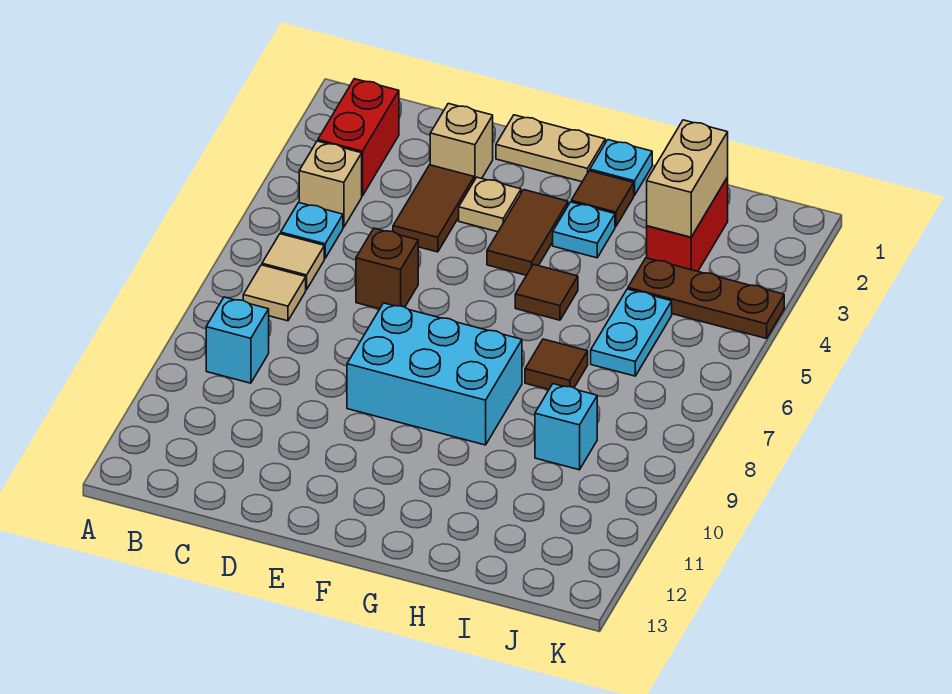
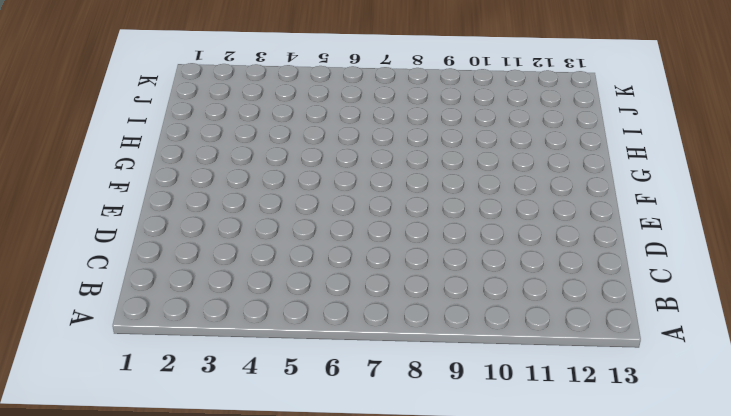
none -> red brick B2:B3 level 1
none -> tan brick B4 level 1
none -> cyan plate B5 level 1

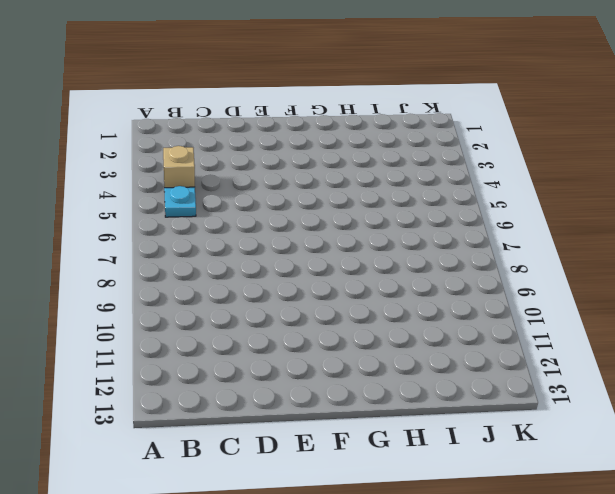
none -> red brick B2:B3 level 1
none -> tan tile B6 level 1
none -> tan tile B7 level 1

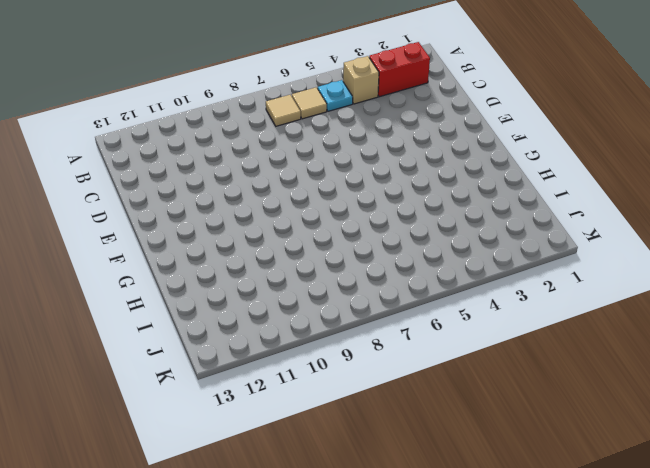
none -> cyan brick B9 level 1
none -> tan brick D2 level 1
none -> brown tile D3:D4 level 1

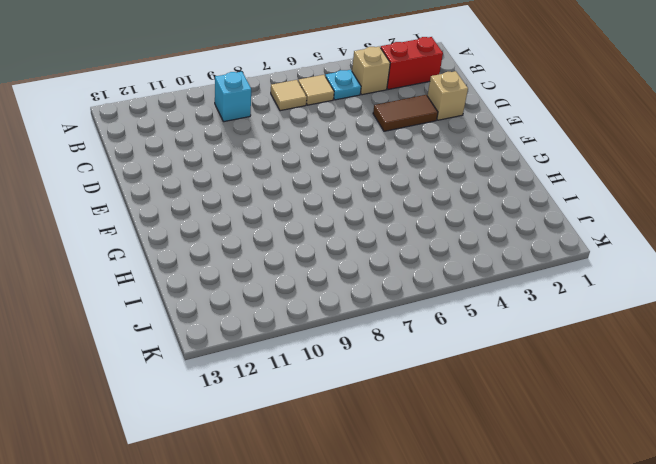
none -> brown brick D6 level 1
none -> tan plate E1:F1 level 1
none -> tan plate E3 level 1

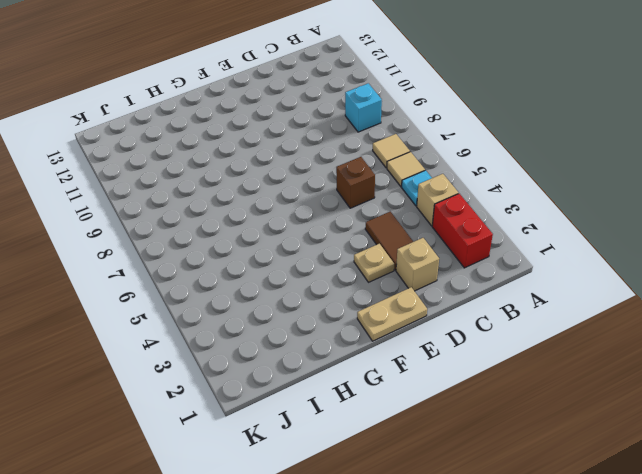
none -> cyan brick E8:G9 level 1
none -> brown tile F3:F4 level 1
none -> cyan plate G1 level 1

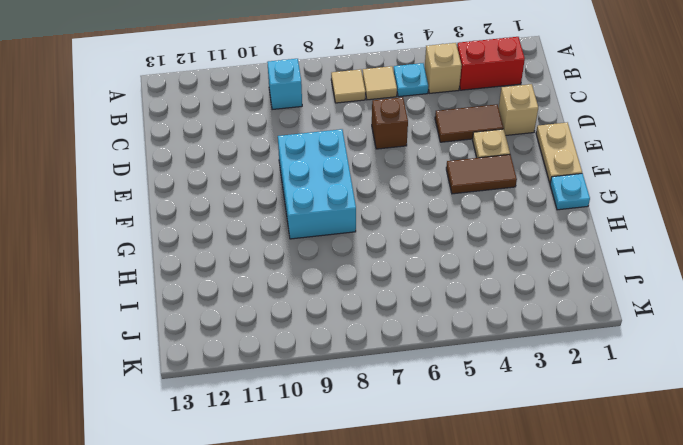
none -> brown tile G2 level 1
none -> cyan plate G3 level 1
none -> brown tile G5 level 1

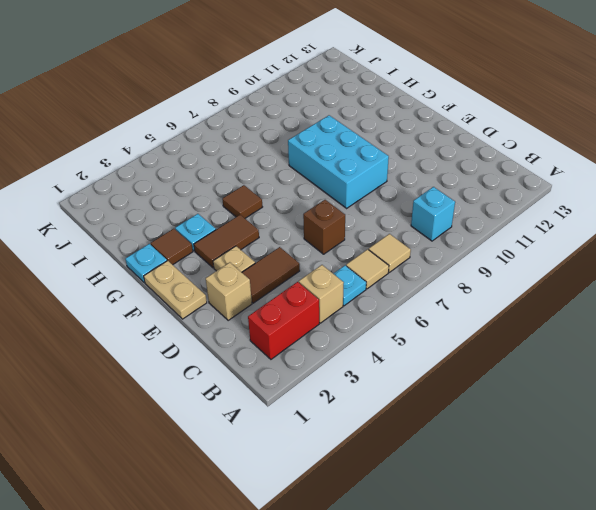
none -> brown tile H7 level 1
none -> red brick I2:I3 level 1
none -> brown plate I4:K4 level 1

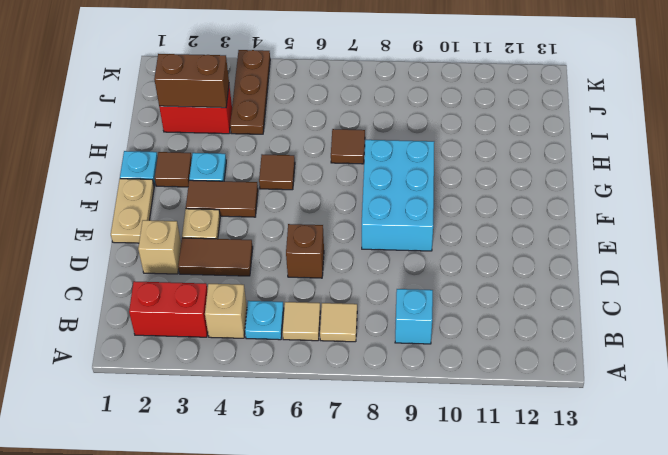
brown brick I2:I3 level 2 -> tan brick I2:I3 level 2
none -> cyan plate I5:I6 level 1
none -> cyan brick I9 level 1

